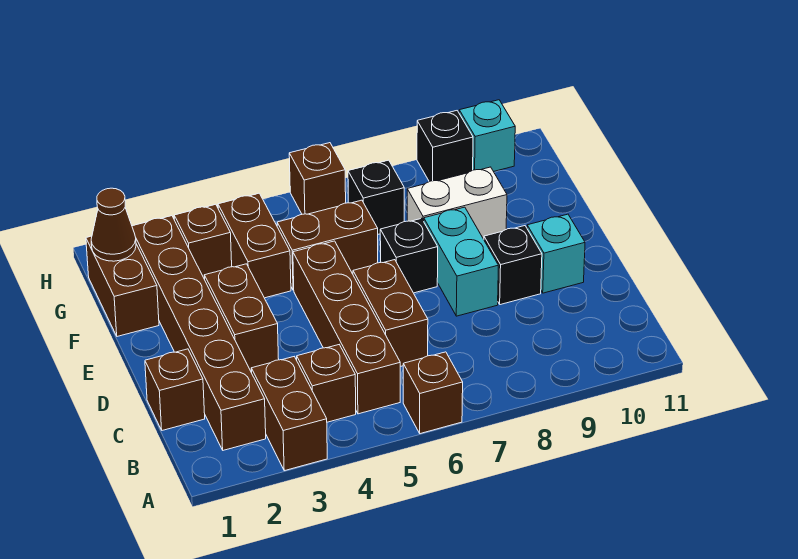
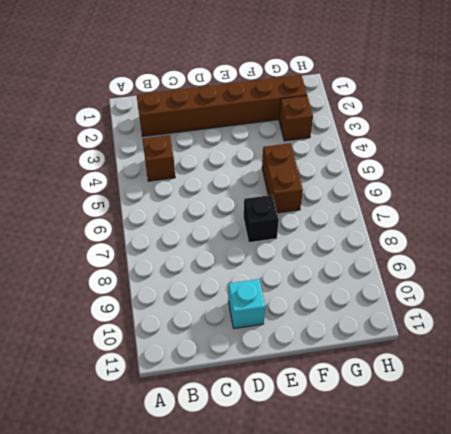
none -> brown brick A3:B3 level 1
none -> brown brick A6 level 1
none -> brown brick B5:E5 level 1

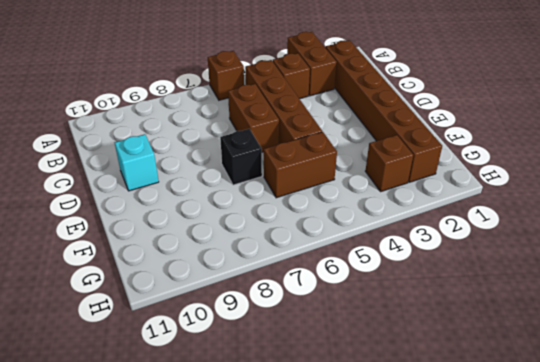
none -> brown brick C1 level 1
none -> brown brick D3:E3 level 1
none -> cyan brick D8:E8 level 1

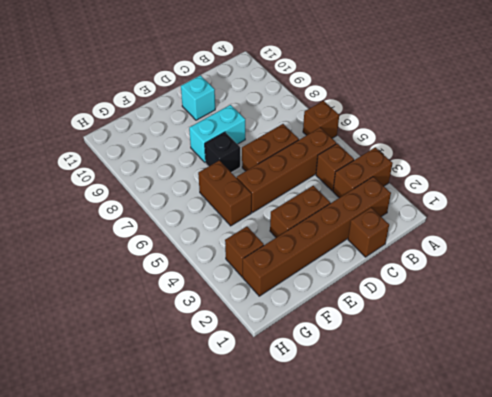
none -> black brick D9 level 1
none -> brown brick F1:G1 level 1
none -> brown brick F4:G4 level 1

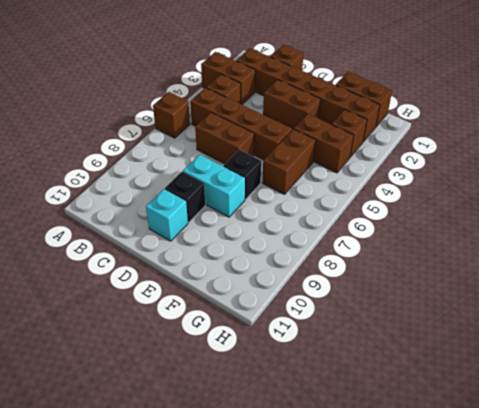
none -> white brick F8:F9 level 1
none -> black brick G7 level 1
none -> brown brick H6 level 1

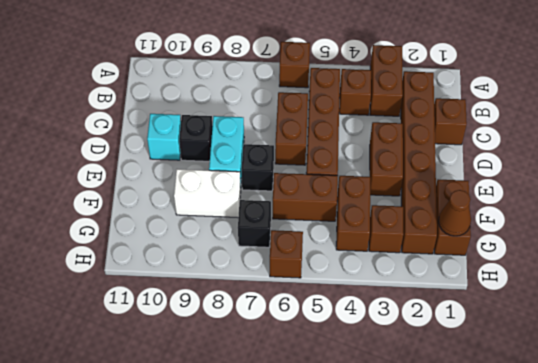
none -> black brick H9 level 1
none -> cyan brick H10 level 1

